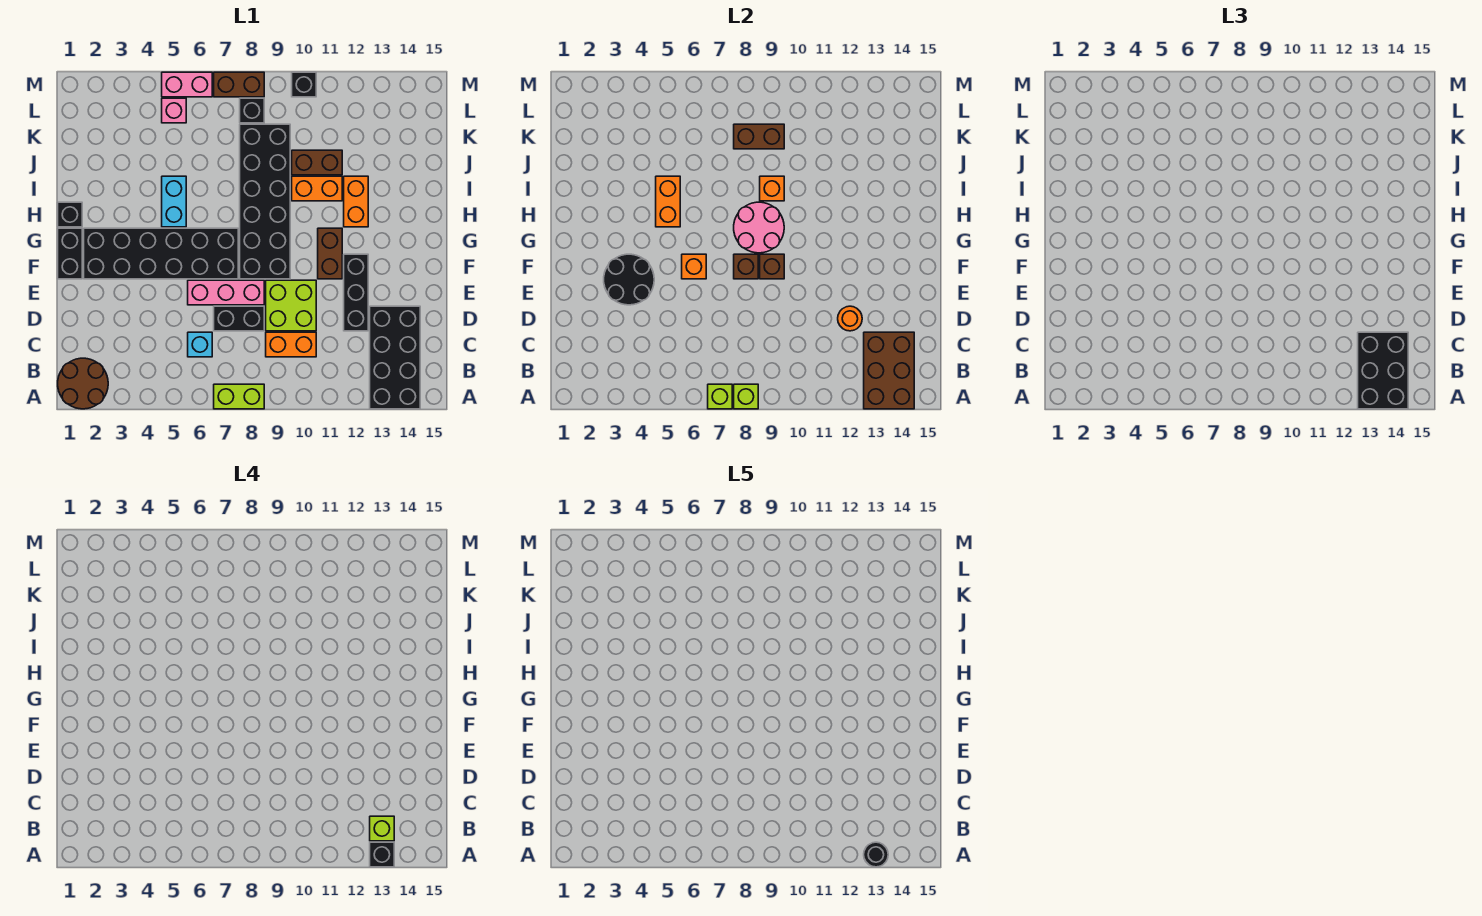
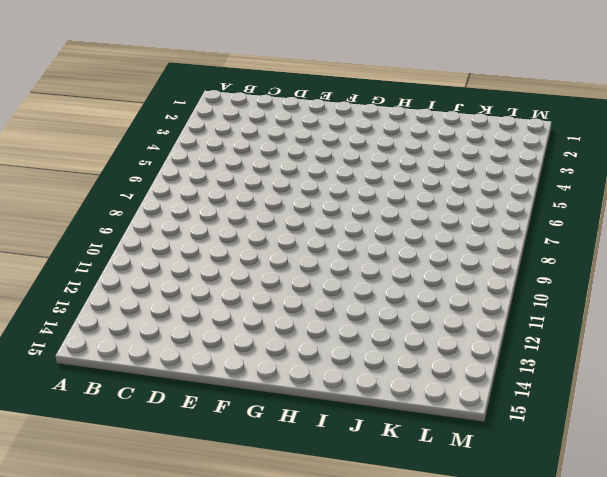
none -> brown round brick A1:B2 level 1
none -> lime brick A7:A8 level 1
none -> black brick A13:D14 level 1
none -> cyan brick C6 level 1

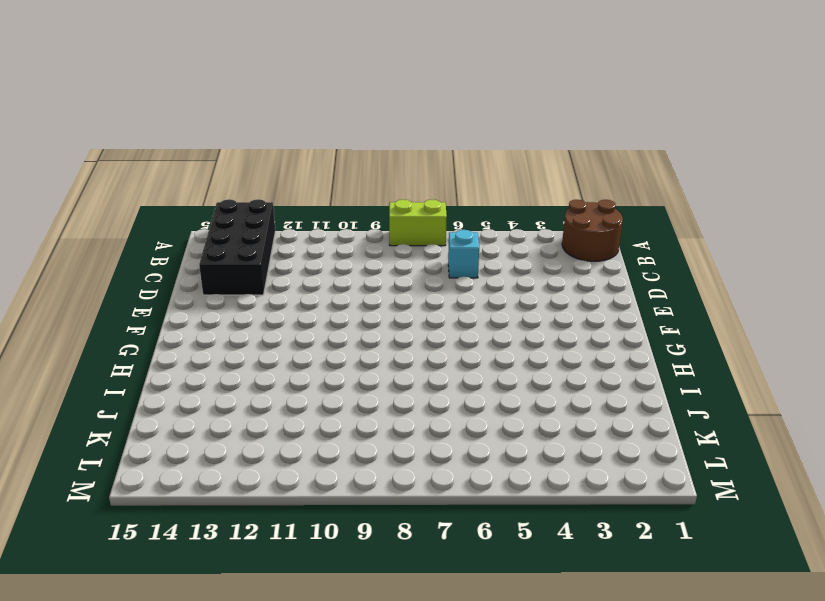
none -> orange brick C9:C10 level 1
none -> black brick D7:D8 level 1
none -> lime brick D9:E10 level 1
none -> black brick D12:F12 level 1

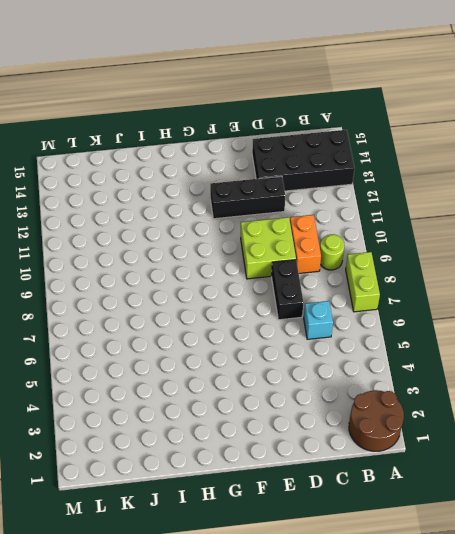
lime round brick B9 level 1 -> none
none -> pink brick E6:E8 level 1
none -> black brick F1:G1 level 1
none -> black brick F2:G7 level 1
none -> black brick F8:K9 level 1

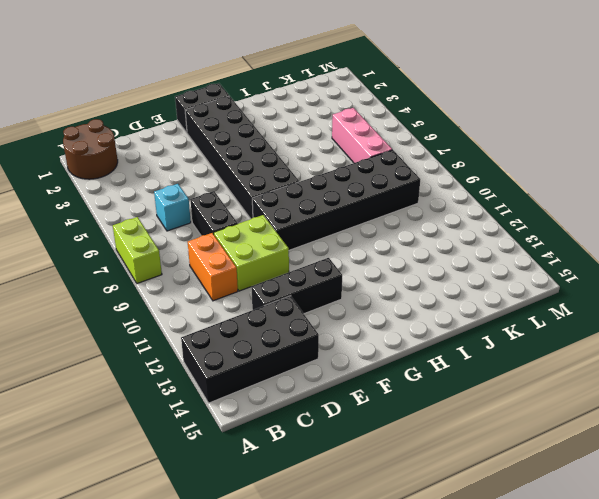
pink brick K5:K7 level 1 -> pink brick E6:E8 level 1
none -> brown brick F11:G11 level 1
none -> black brick H1 level 1
none -> cyan brick H5:I5 level 1
none -> orange brick H12:I12 level 1

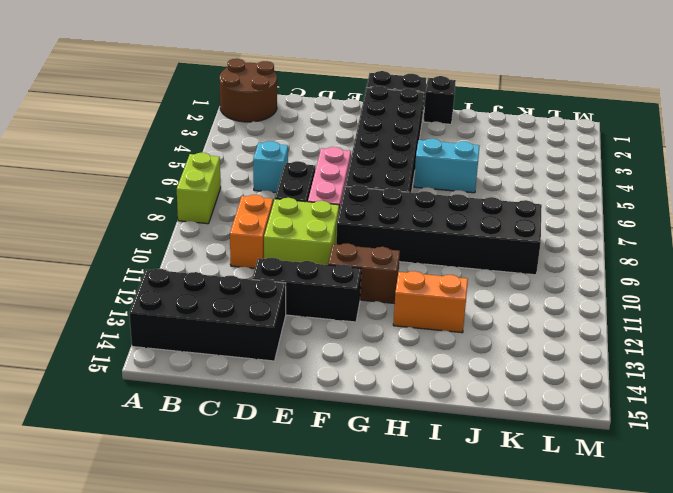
none -> orange brick I10:I11 level 1
none -> brown brick J10:J11 level 1
none -> pink brick L5 level 1
none -> black brick L8 level 1

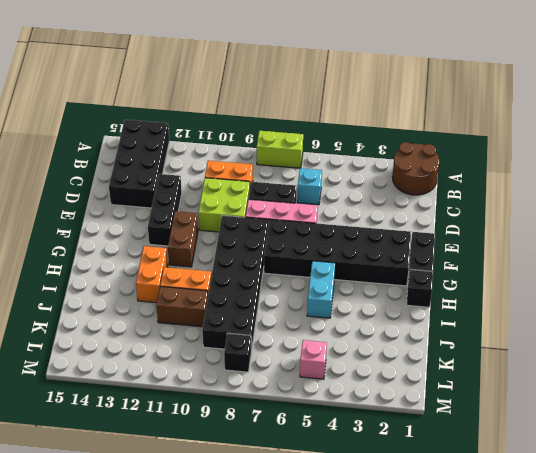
none -> pink brick M5:M6 level 1
none -> brown brick M7:M8 level 1
none -> black brick M10 level 1
none -> lime brick A7 level 2

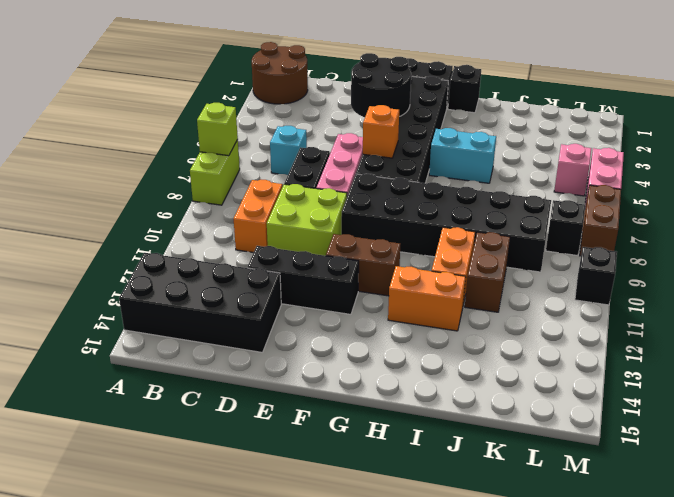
none -> lime brick A8 level 2
none -> brown brick A13:C14 level 2
none -> orange round brick D12 level 2
none -> brown brick F8 level 2

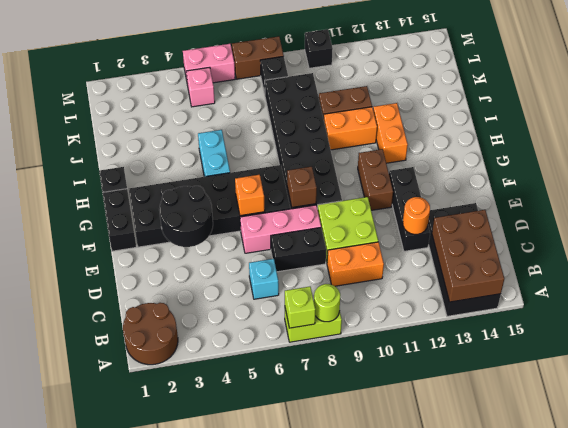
lime round brick A8 level 2 -> lime brick A8 level 2
none -> brown brick F9 level 2
none -> pink round brick G8:H9 level 2
none -> orange brick H5:I5 level 2
none -> orange brick I9 level 2

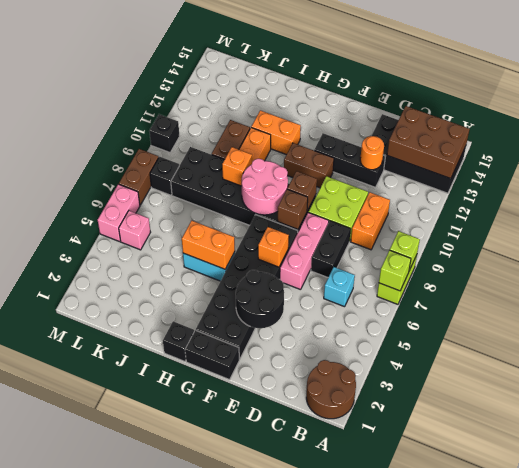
none -> brown brick K8:K9 level 2
none -> black brick A13:C14 level 3
none -> black brick A13 level 4
none -> lime brick B13 level 4

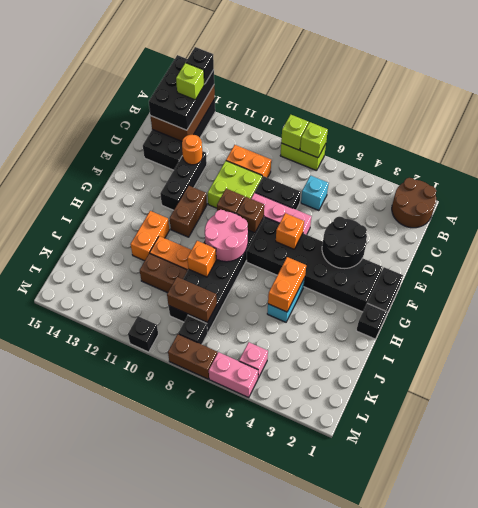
none -> black round brick A13 level 5

